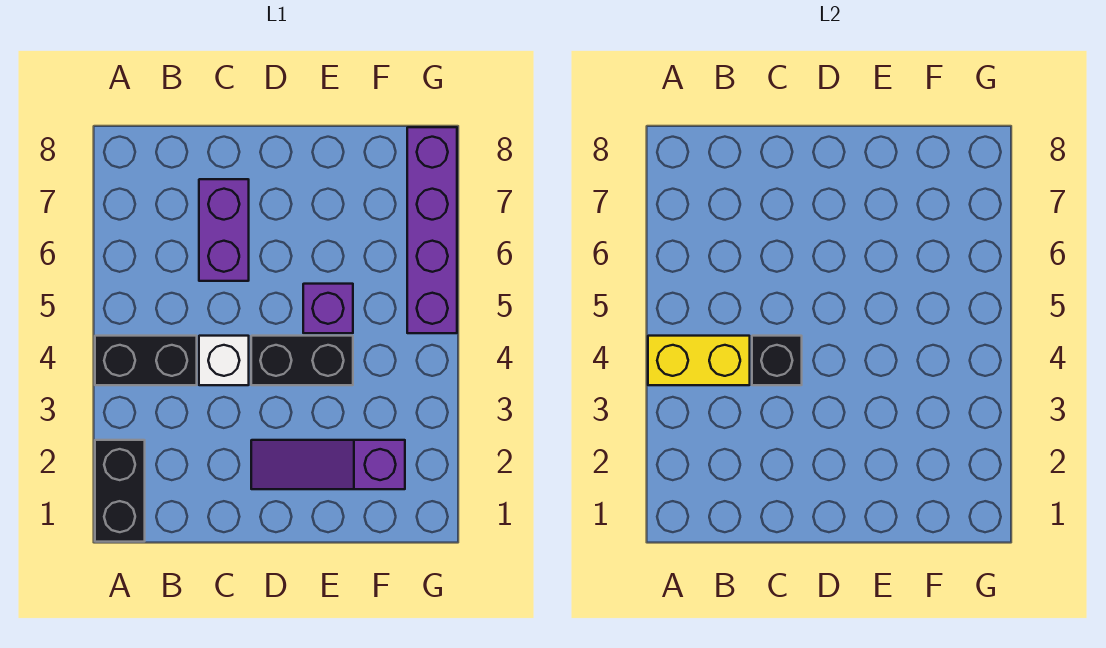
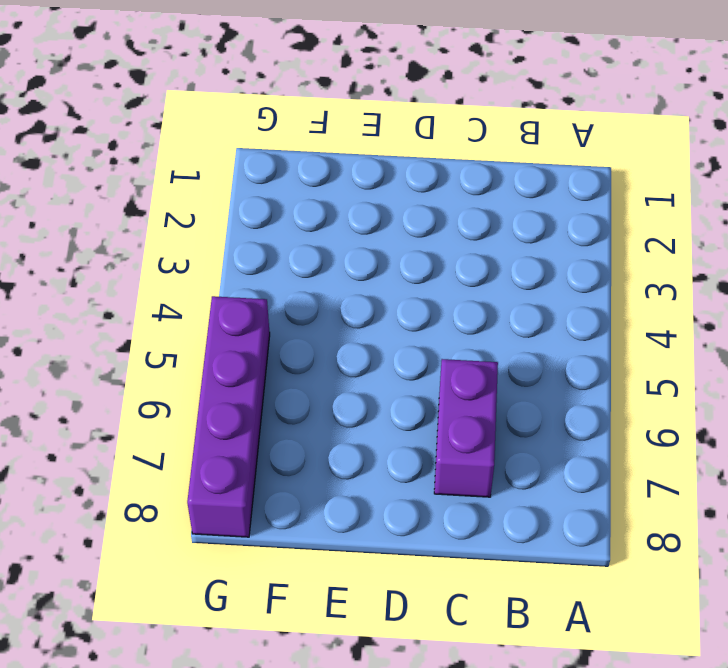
none -> black brick A1:A2 level 1
none -> black brick A4:B4 level 1

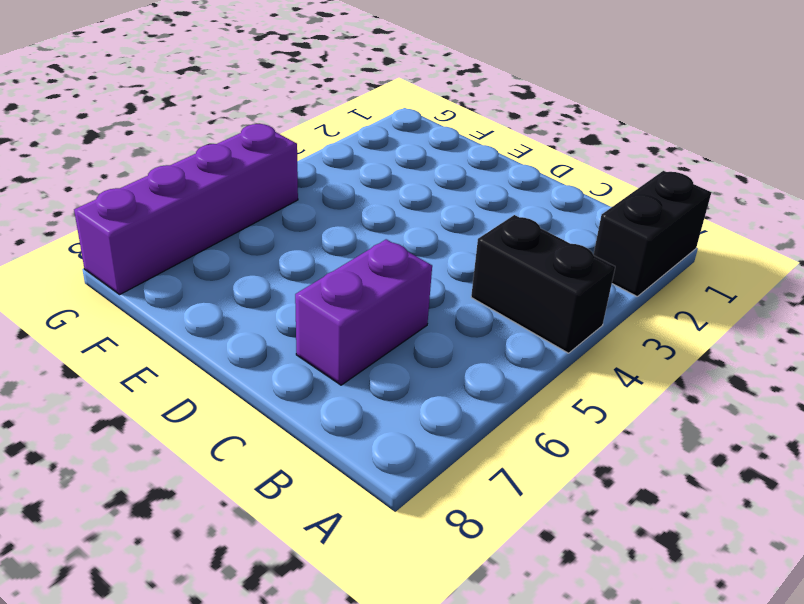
none -> white brick C4 level 1
none -> purple slope D2:F2 level 1 top F

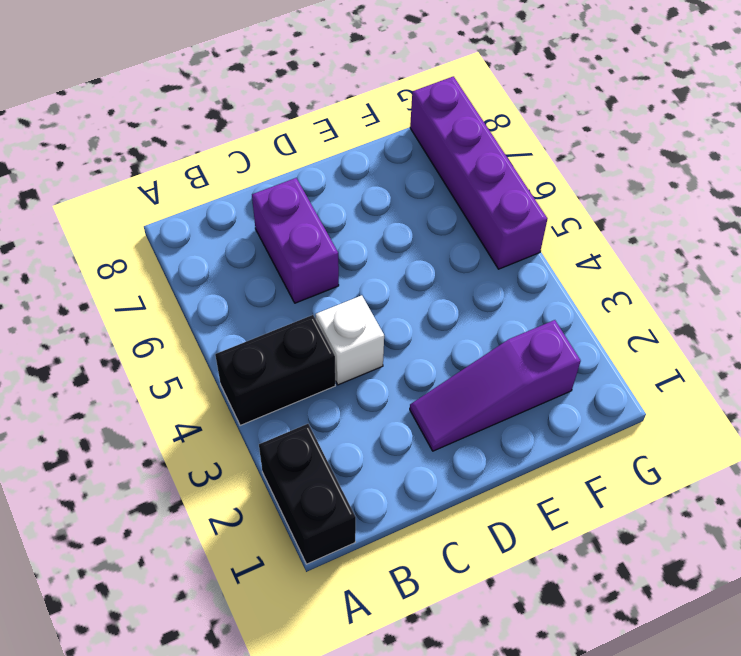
none -> black brick D4:E4 level 1
none -> purple brick E5 level 1

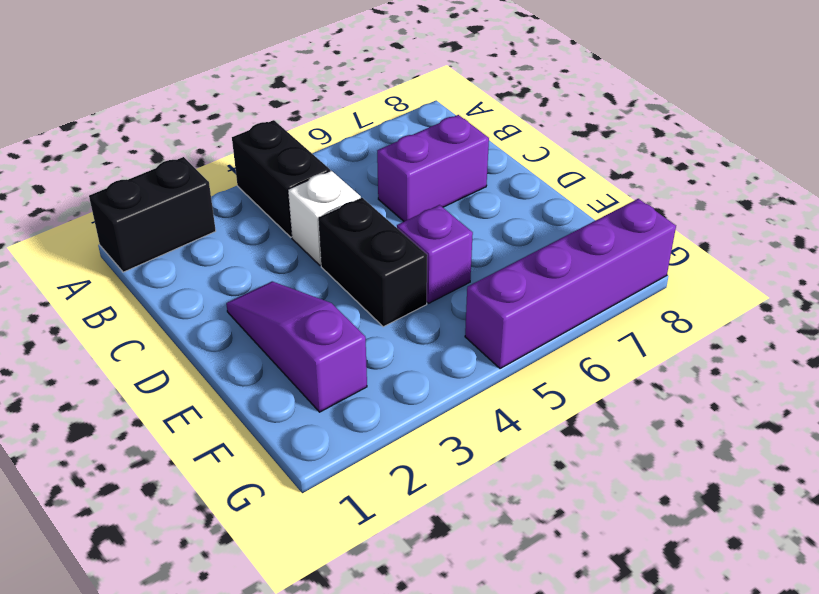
none -> yellow brick A4:B4 level 2
none -> black brick C4 level 2

